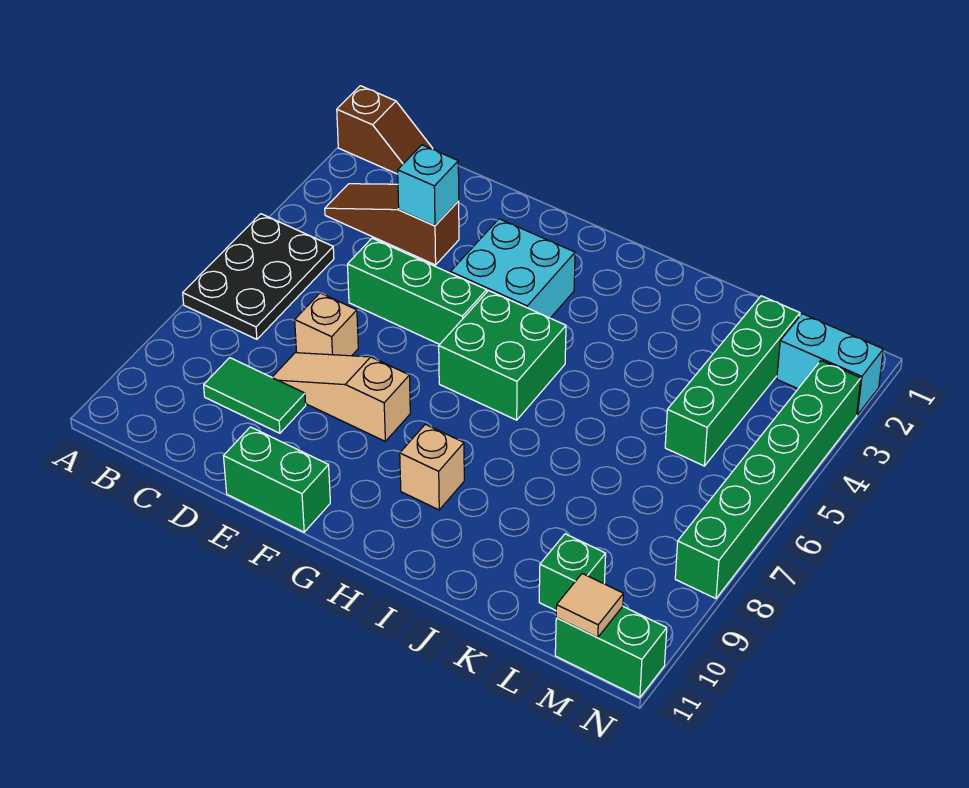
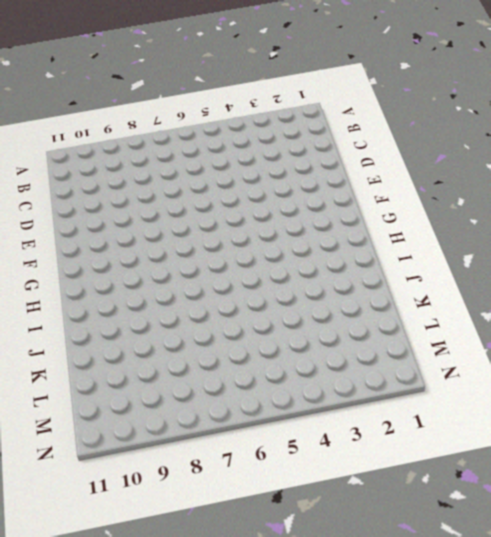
none -> brown slope A1:B1 level 1 top A
none -> black plate A5:B7 level 1
none -> brown slope B3:D3 level 1 top D

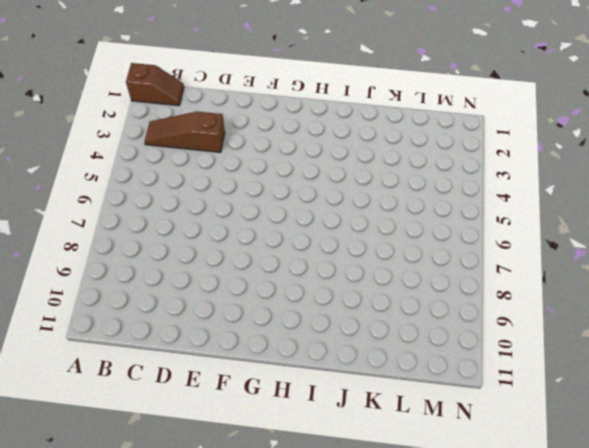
none -> black plate A5:B7 level 1
none -> green tile C9:D9 level 1
none -> green brick D5:F5 level 1

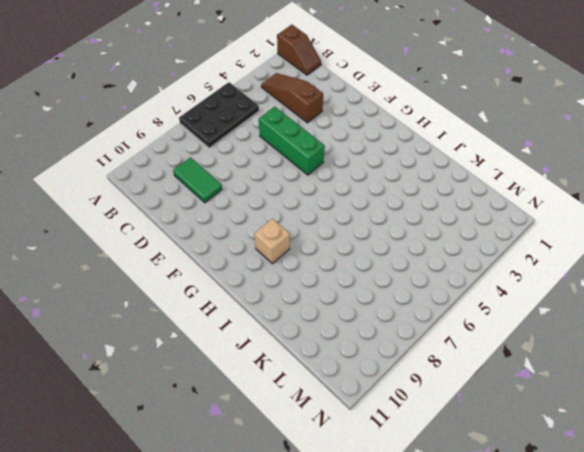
none -> tan brick D7 level 1
none -> tan slope D8:F8 level 1 top F
none -> green brick E11:F11 level 1

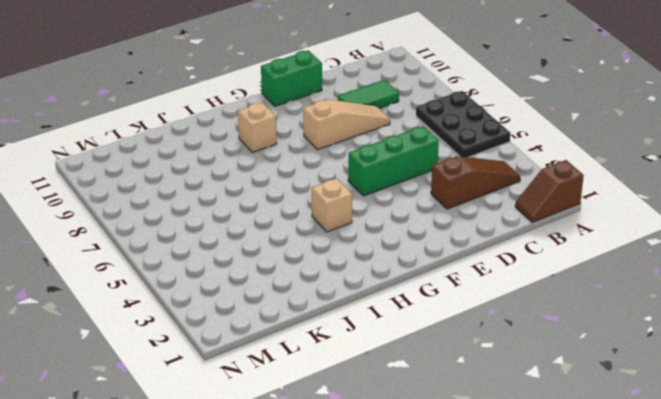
tan brick H4 level 1 -> tan brick D7 level 1
none -> cyan brick F3:G4 level 1
none -> green brick G5:H6 level 1
none -> green brick L2:L5 level 1

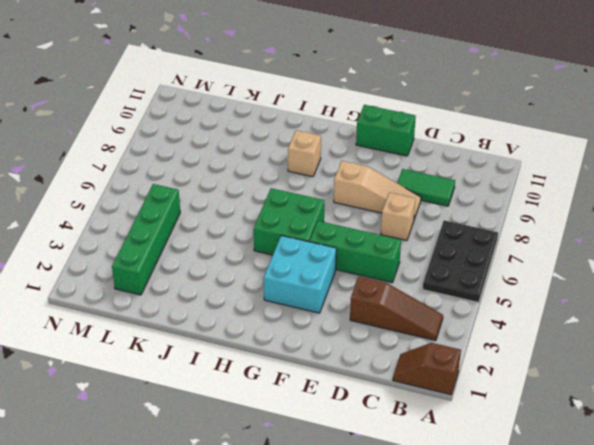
none -> green brick L10 level 1
none -> cyan brick M2:N2 level 1
none -> green brick M11:N11 level 1

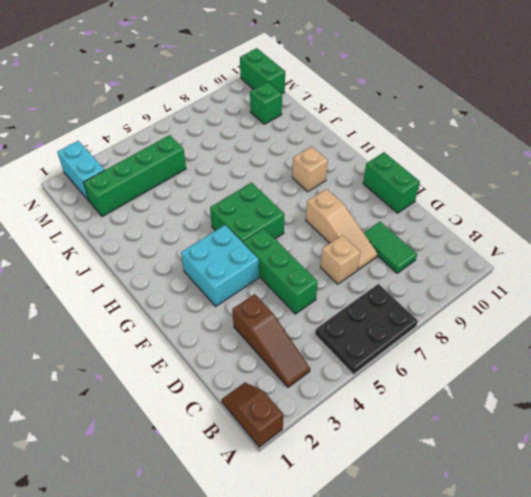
none -> green brick N3:N8 level 1
none -> cyan brick D3 level 2
none -> tan tile M11 level 2

